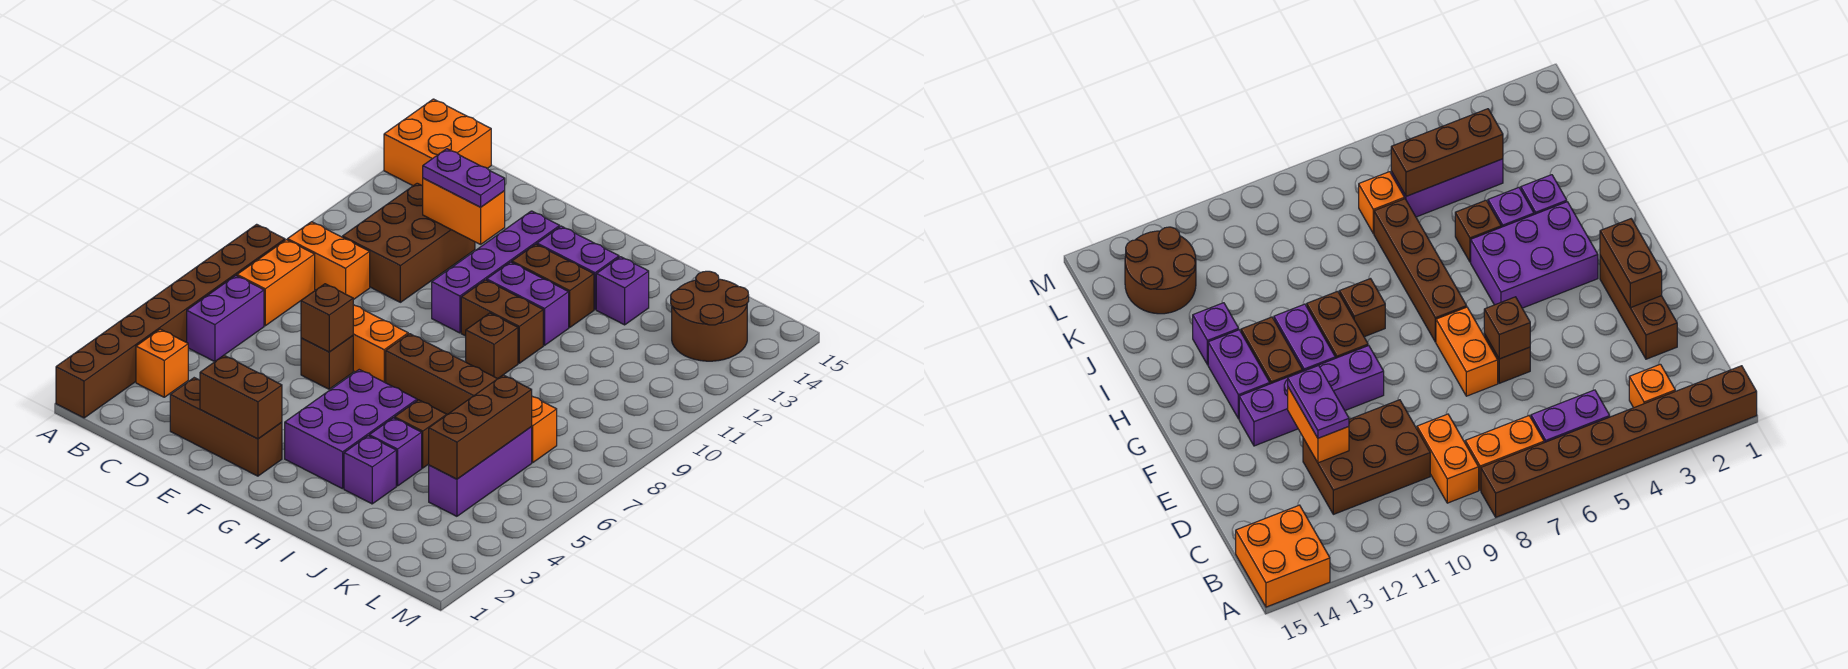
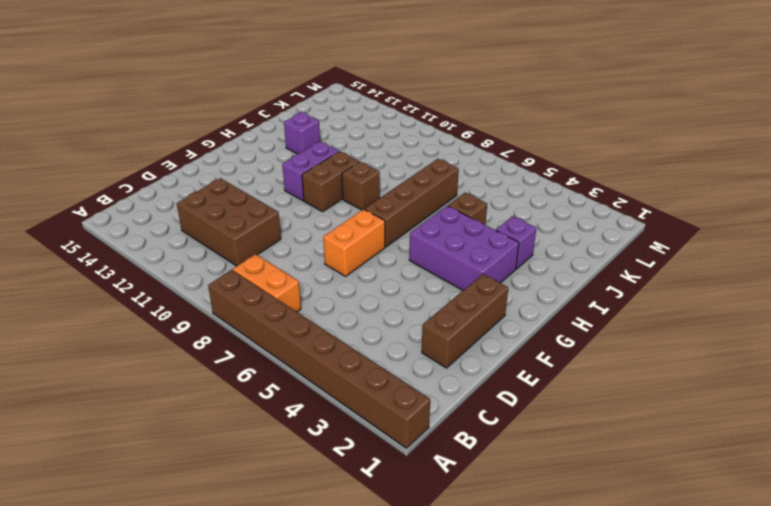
none -> orange brick A14:B15 level 1
none -> orange brick B3 level 1
none -> purple brick B5:B6 level 1
none -> orange brick B9:C9 level 1

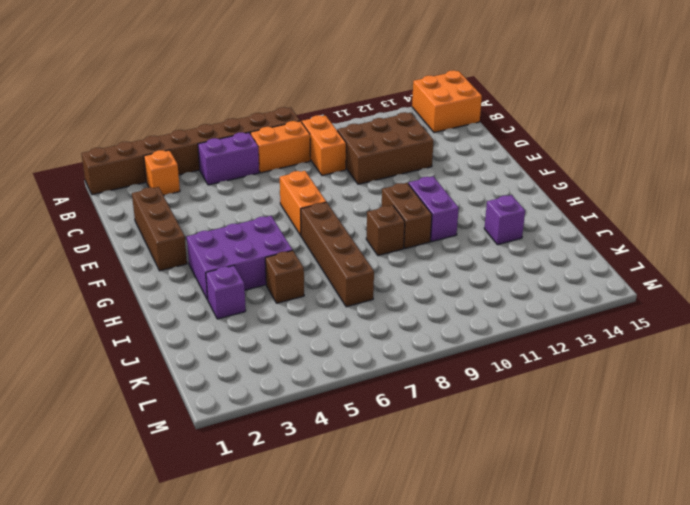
none -> brown brick E6 level 1
none -> purple brick F10:F13 level 1
none -> brown brick G12:H12 level 1
none -> purple brick G13:H13 level 1

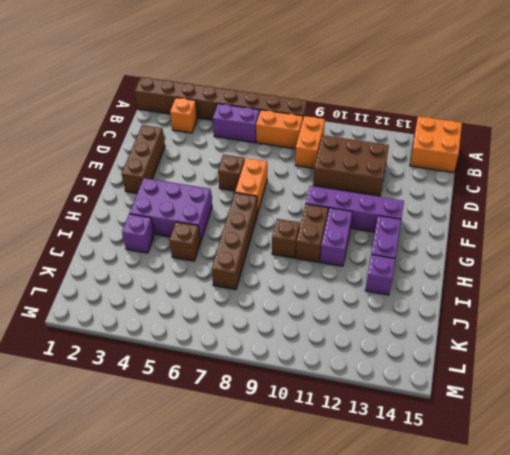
none -> brown brick G12:H12 level 1
none -> purple brick I4 level 1
none -> purple brick K4:K6 level 1
none -> orange brick K7 level 1

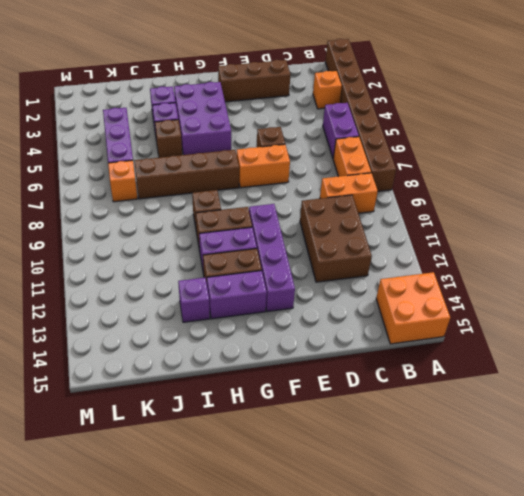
none -> brown round brick K13:L14 level 1
none -> orange brick D12:E12 level 2
none -> brown brick E2:F2 level 2
none -> brown brick E6 level 2

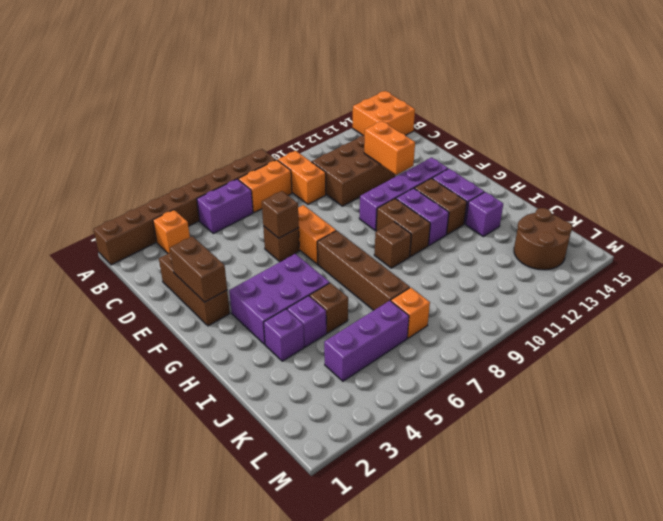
none -> brown brick K4:K6 level 2
none -> purple plate D12:E12 level 3

